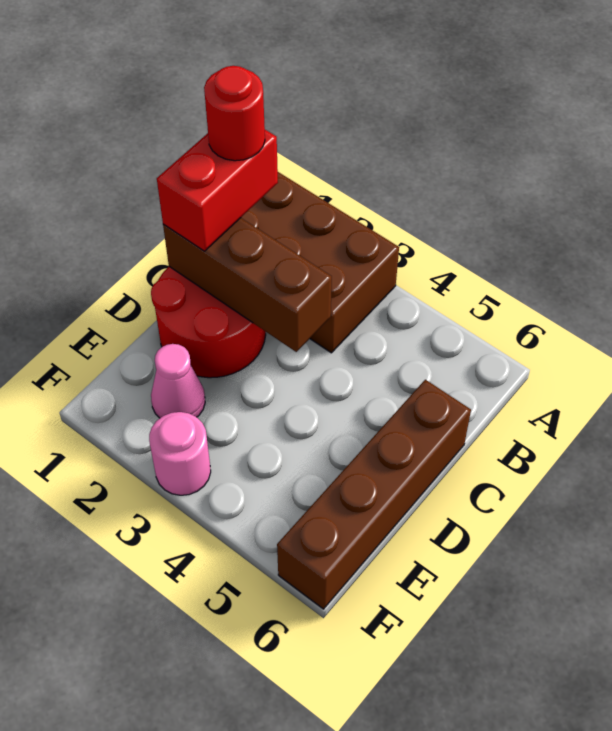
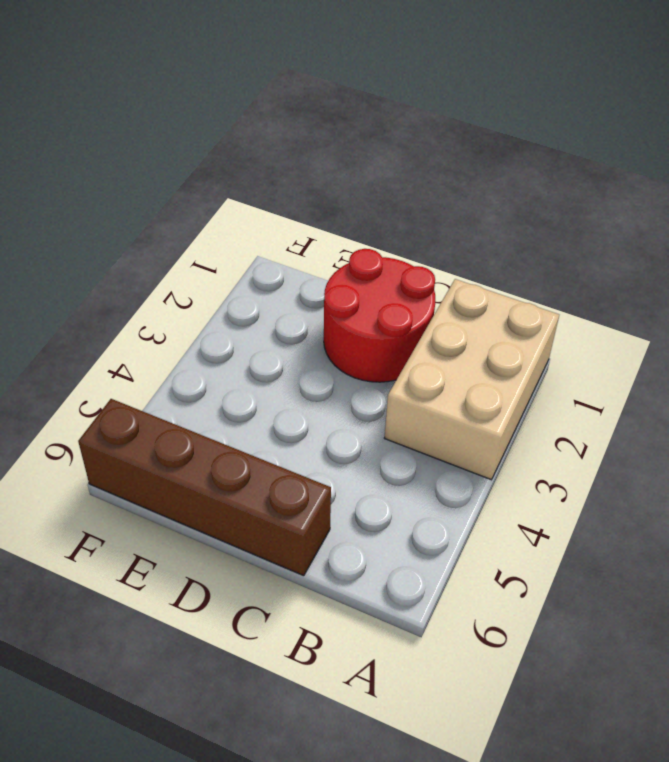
tan brick A1:B3 level 1 -> brown brick A1:B3 level 1
none -> pink cone E2 level 1
none -> pink round brick F3 level 1

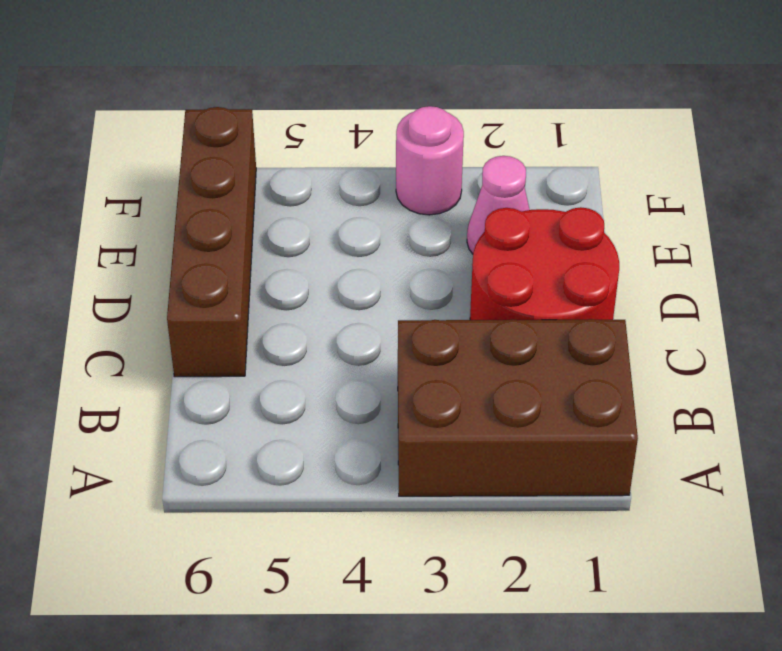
none -> brown brick C1:C3 level 2
none -> red brick B1:C1 level 3

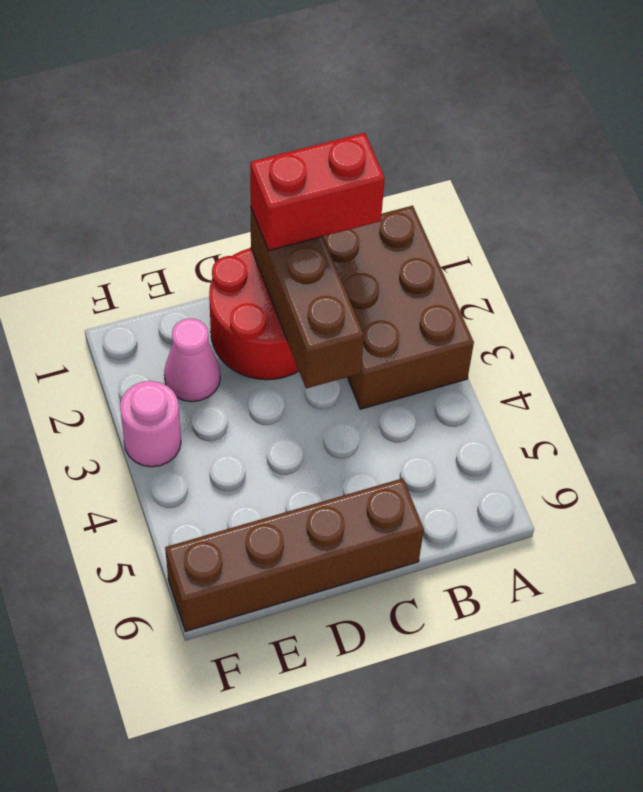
none -> red round brick B1 level 4

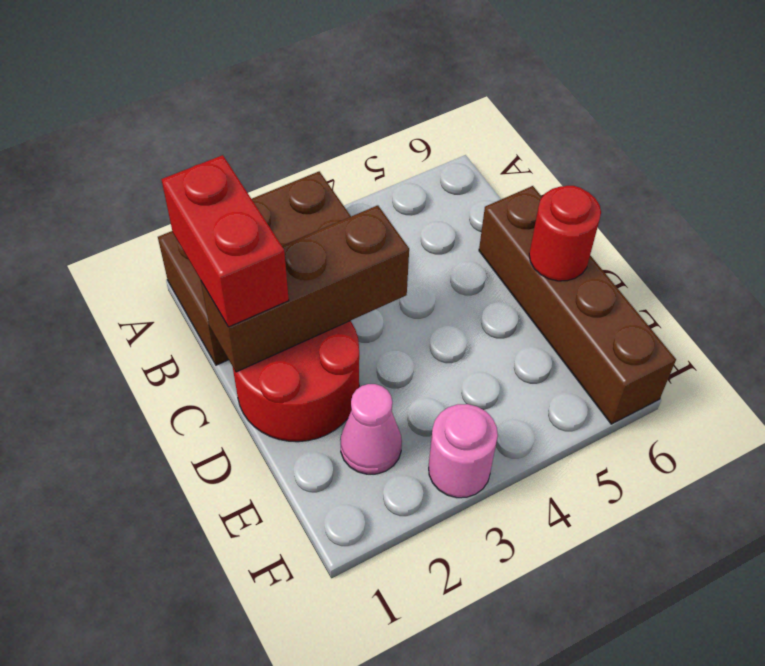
red round brick D6 level 2 -> red round brick B1 level 4

